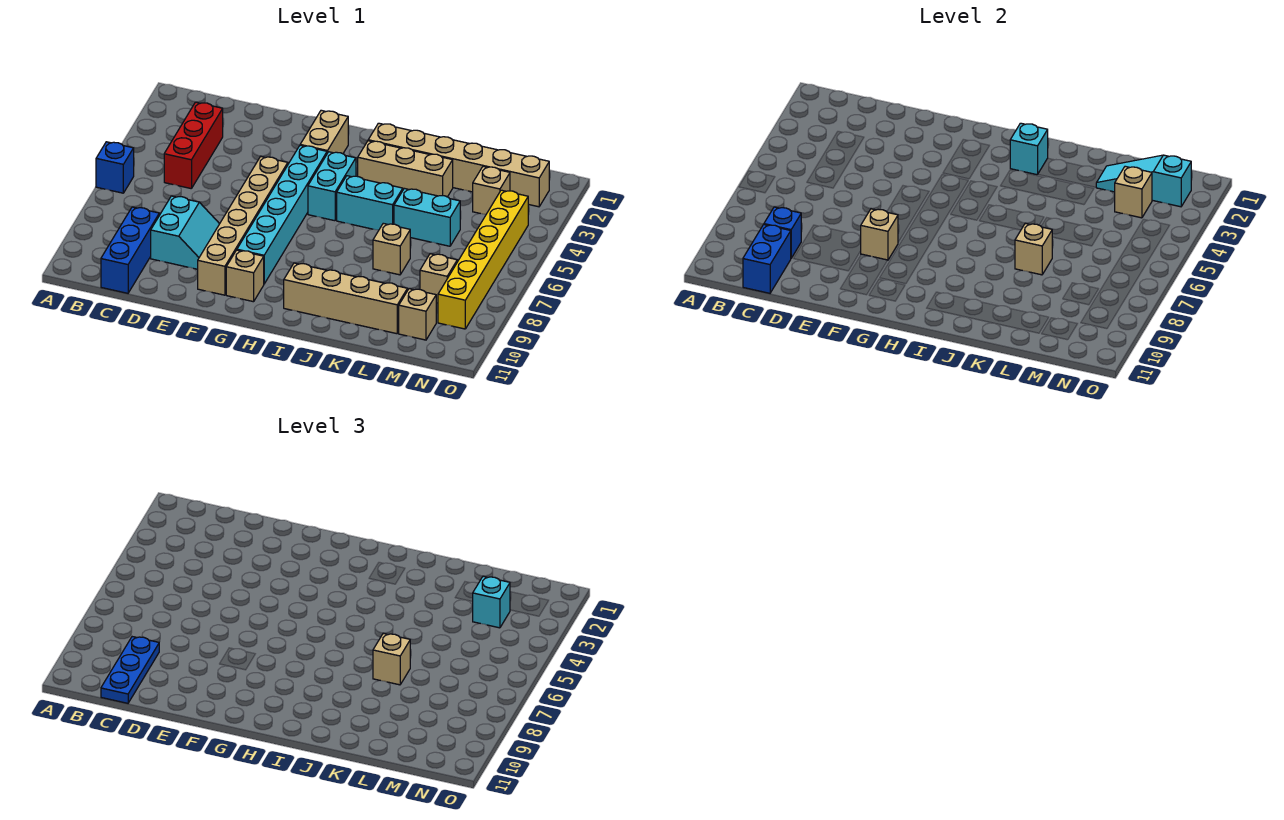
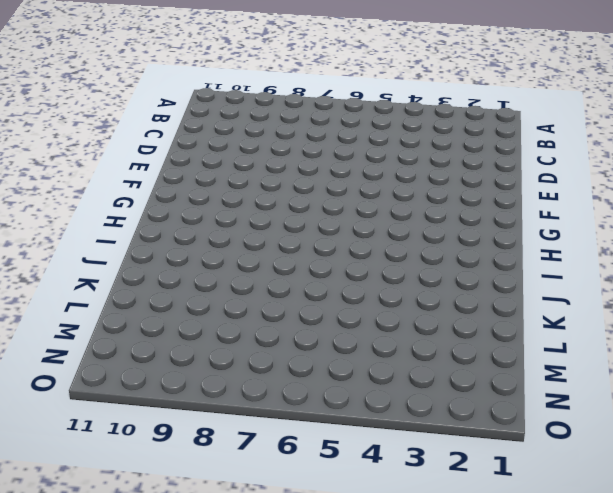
none -> blue brick A6 level 1
none -> red brick C3:C5 level 1
none -> blue brick C9:C11 level 1

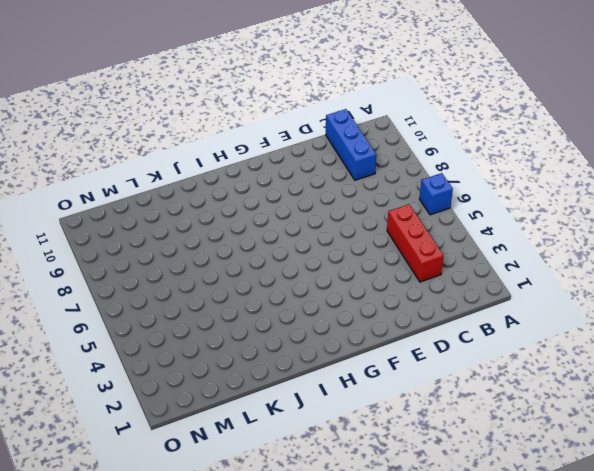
none -> cyan slope D8:E9 level 1 top D
none -> tan brick F5:F10 level 1
none -> tan brick G2:G3 level 1

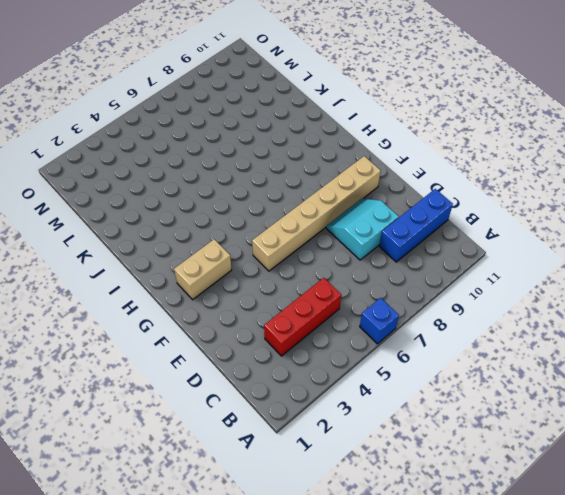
none -> cyan brick G4:G9 level 1
none -> tan brick G10 level 1
none -> cyan brick H4:H5 level 1

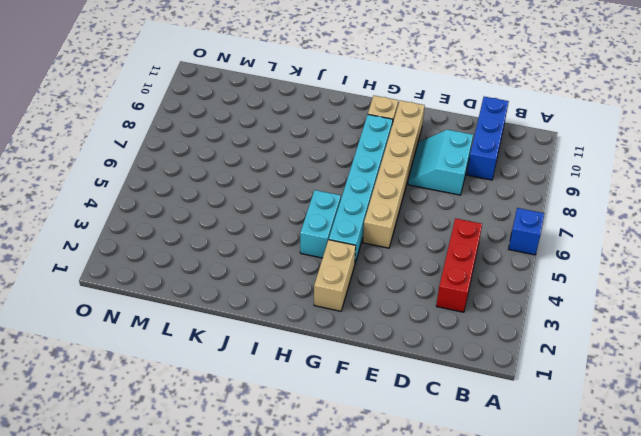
none -> tan brick I2:N2 level 1
none -> tan brick I3:K3 level 1
none -> cyan brick I5:J5 level 1

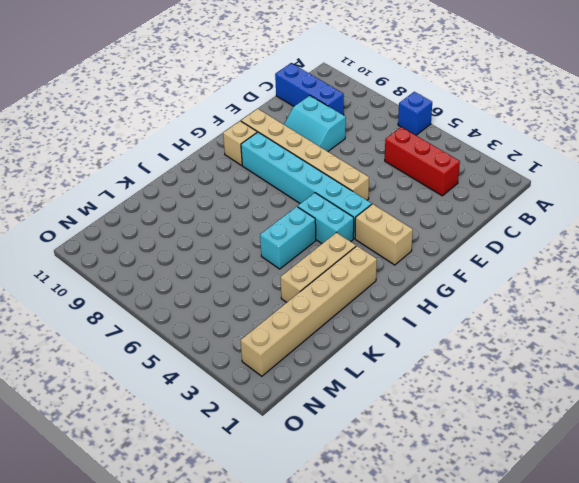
none -> tan brick I10:L10 level 1
none -> cyan brick K5:L5 level 1
none -> tan brick K7 level 1

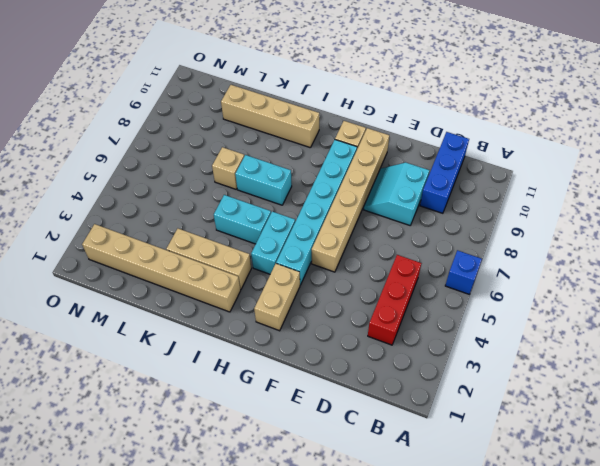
cyan brick I7:J7 level 1 -> cyan brick K5:L5 level 1
none -> tan brick M3 level 1
none -> tan brick M8 level 1
none -> tan brick M10 level 1

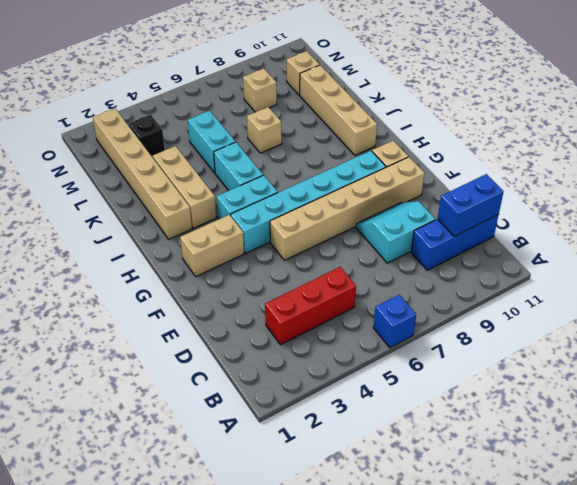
black brick M3 level 1 -> tan brick M3 level 1
none -> yellow brick N4:N9 level 1
none -> blue brick C9 level 2
none -> tan brick F8 level 2

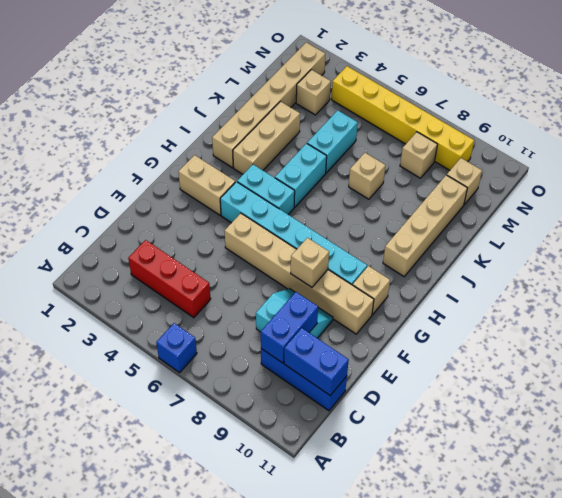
blue brick C9:D9 level 2 -> blue brick C9 level 2
none -> cyan brick I2 level 2
none -> tan brick K7 level 2
none -> cyan slope L2:N2 level 2 top N

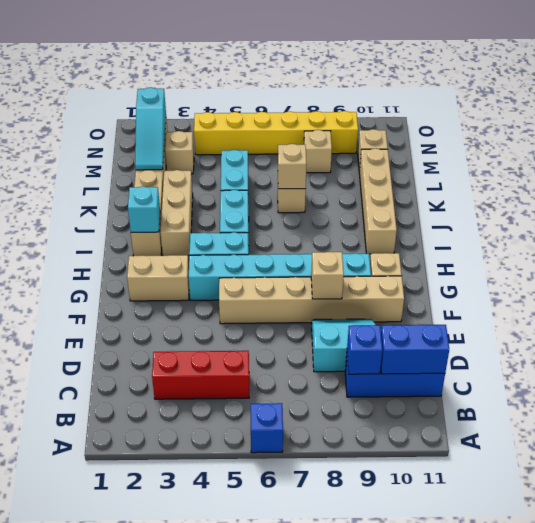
none -> tan brick M3 level 2
none -> blue plate C9:C11 level 3
none -> tan brick K7 level 3

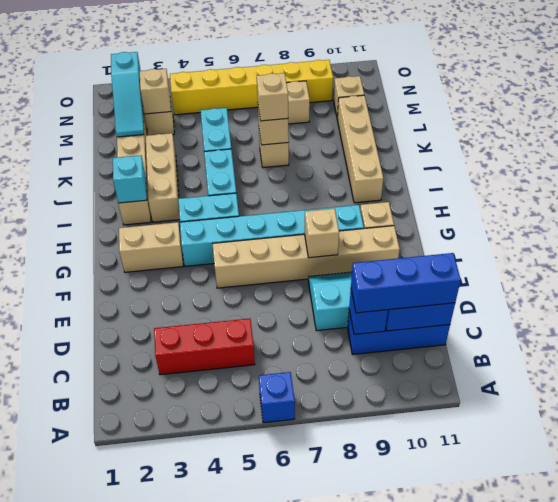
blue brick C9:C11 level 3 -> blue plate C9:C11 level 3
none -> cyan brick M3 level 3

